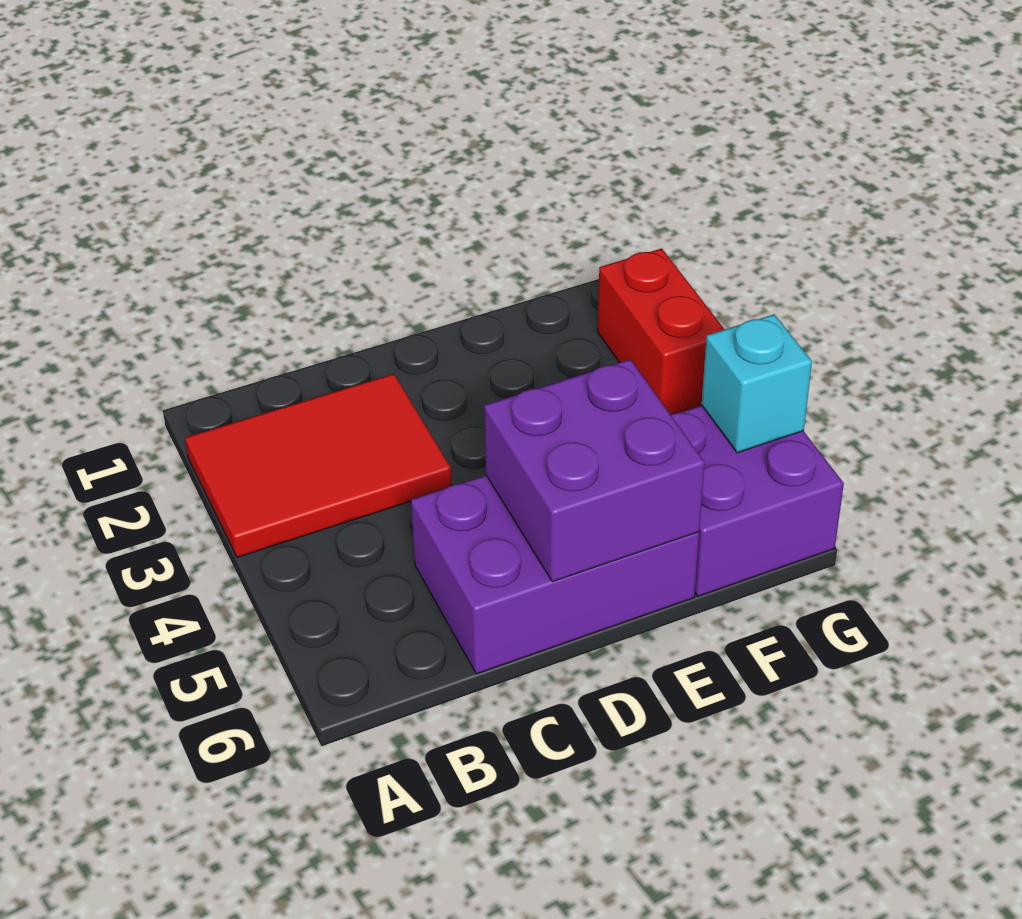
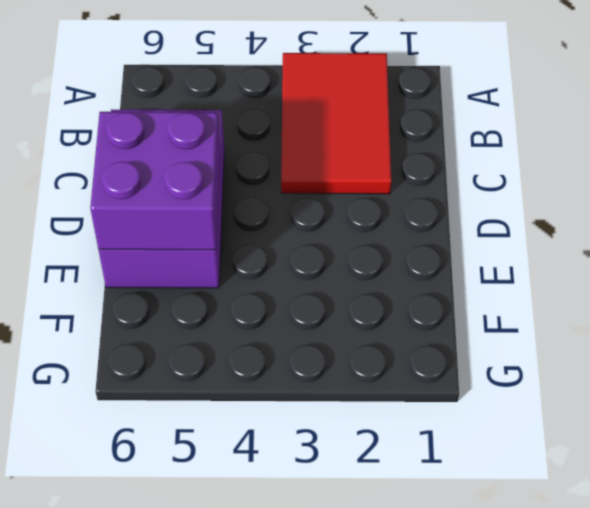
none -> purple brick F5:G6 level 1
none -> red brick G2:G3 level 1

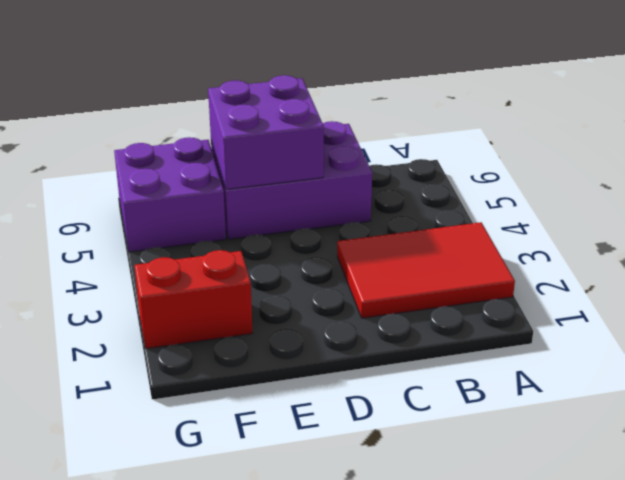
red brick F2:G2 level 1 -> red brick G2:G3 level 1
none -> cyan brick G5 level 2

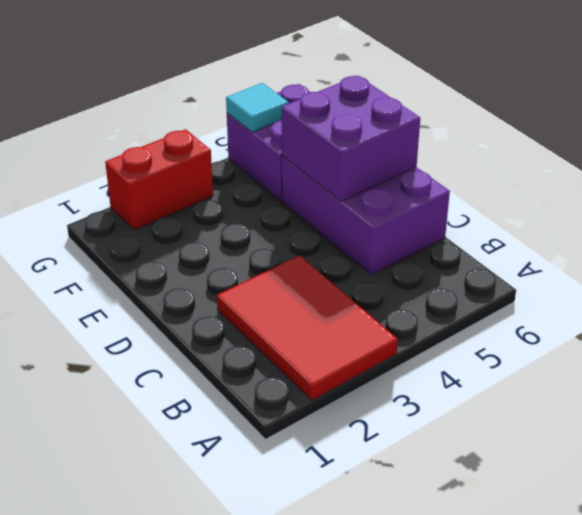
cyan tile G5 level 2 -> cyan brick G5 level 2

